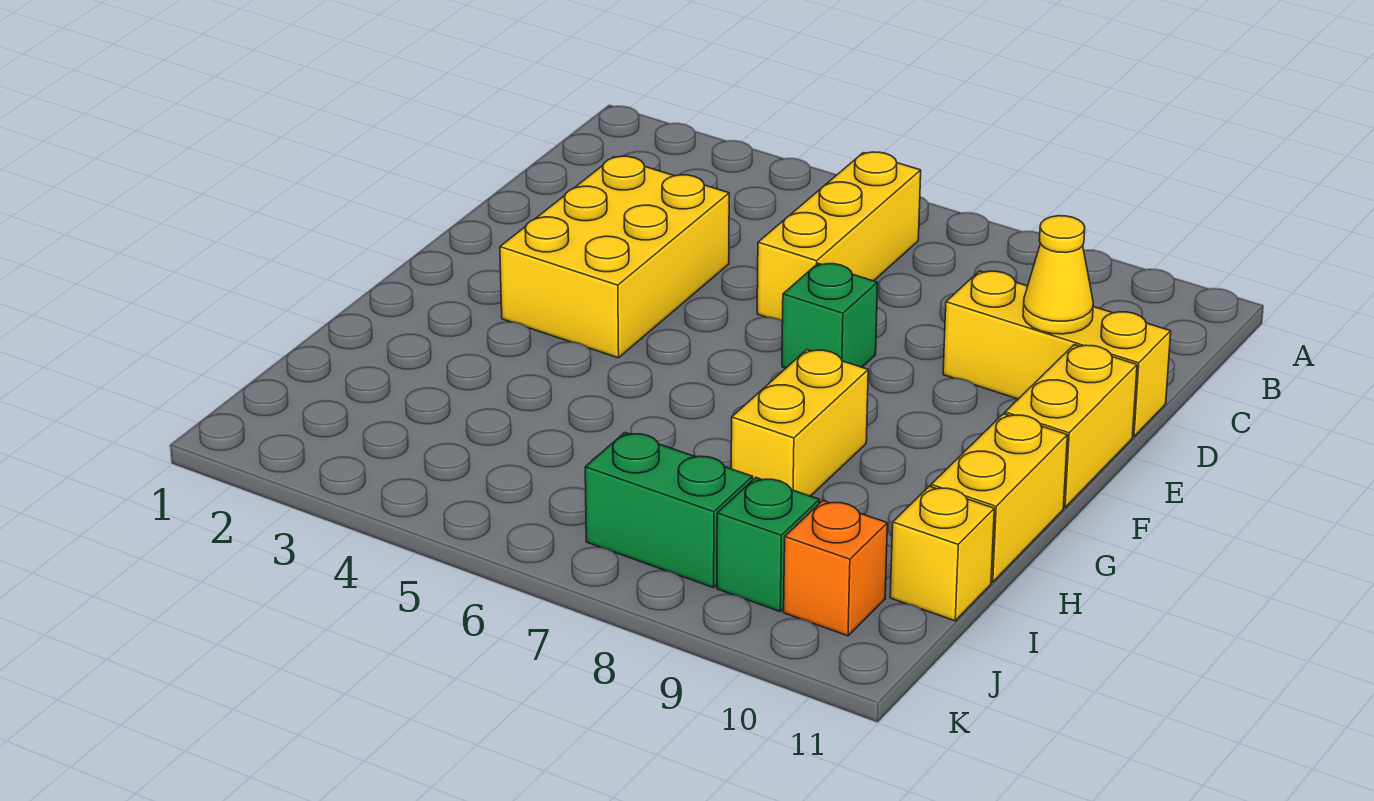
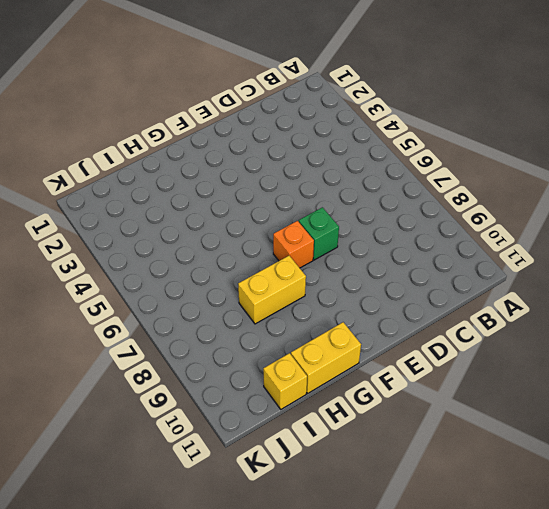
orange brick F7 level 1 -> orange brick J10 level 1
none -> yellow brick B6:D6 level 1
none -> yellow brick D3:F4 level 1
none -> yellow brick D9:D11 level 1

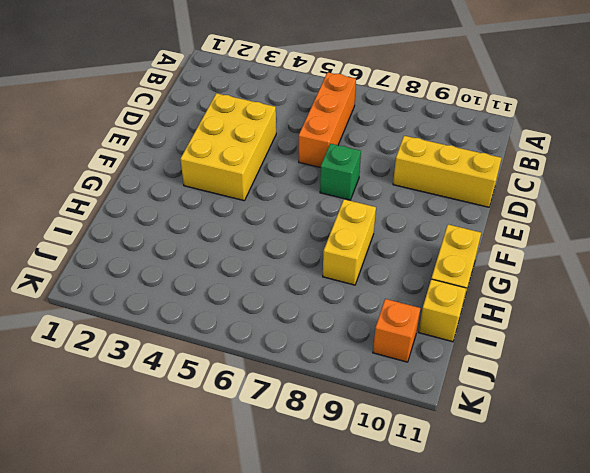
orange brick B6:D6 level 1 -> yellow brick B6:D6 level 1
none -> yellow brick E11:F11 level 1
none -> green brick J7:J8 level 1
none -> green brick J9 level 1

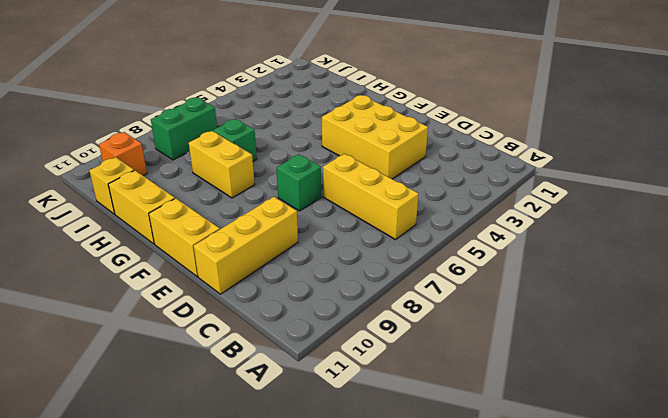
green brick H7 level 1 -> green brick J9 level 1
none -> yellow cone D10 level 2

